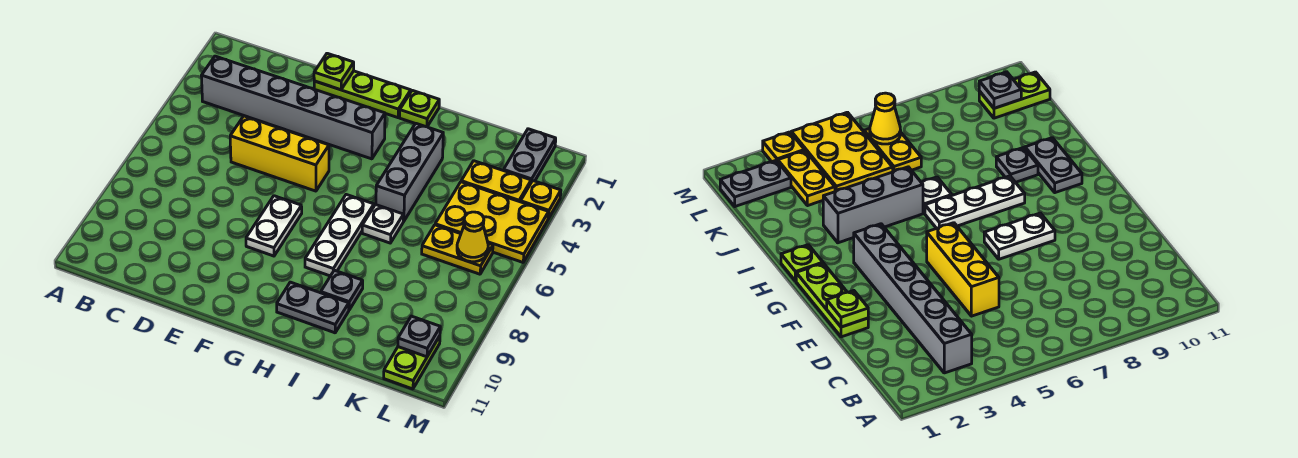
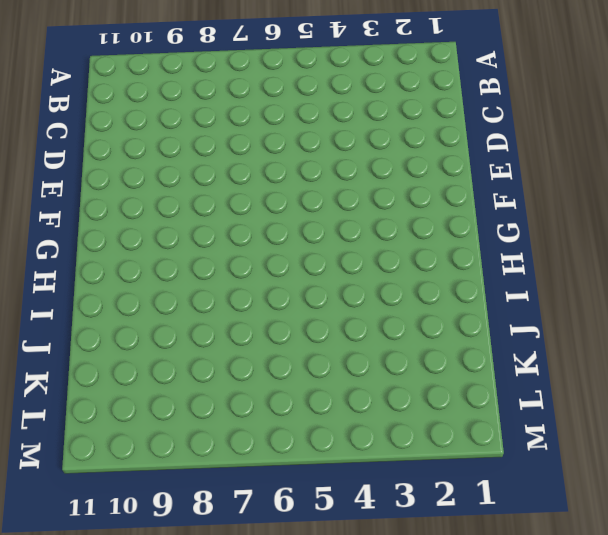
none -> grey brick B3:G3 level 1
none -> yellow brick D5:F5 level 1
none -> lime plate E1:G1 level 1

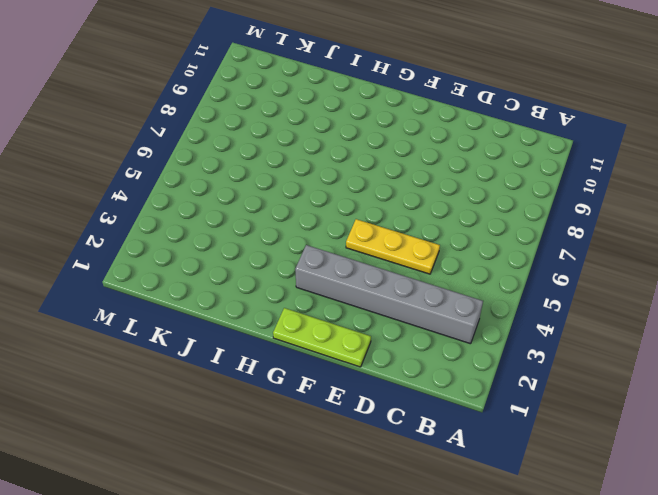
yellow plate D5:F5 level 1 -> yellow brick D5:F5 level 1
none -> white plate F7:F8 level 1
none -> lime plate H1 level 1
none -> white plate H6:H8 level 1

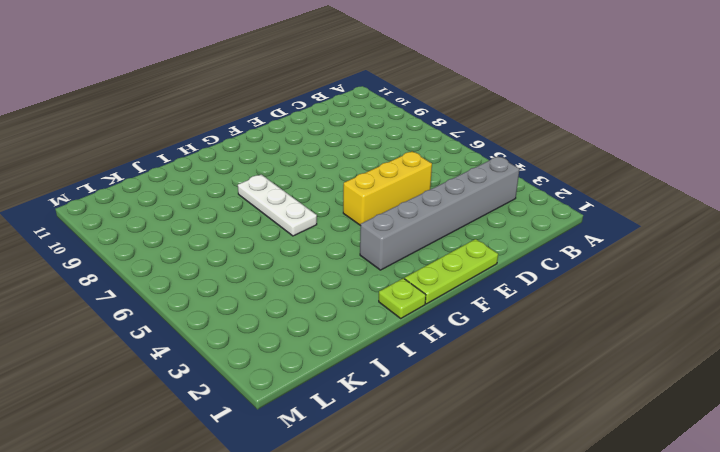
none -> white plate F7:F8 level 1
none -> grey plate H10:I10 level 1
none -> grey brick I3:I5 level 1

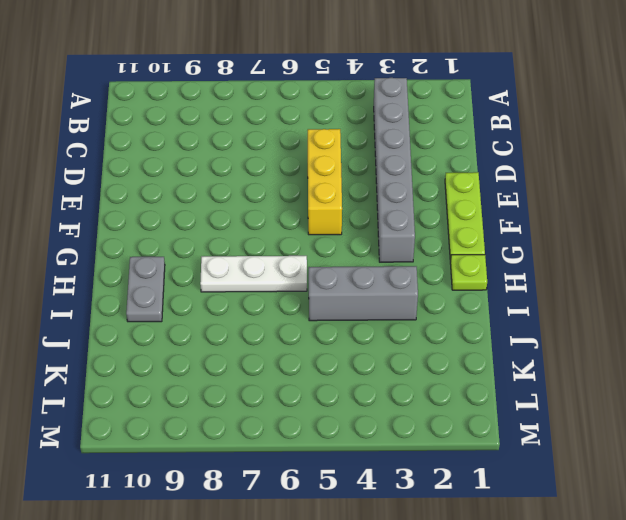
none -> white plate F7:F8 level 1
none -> white plate I6 level 1
none -> grey plate I9 level 1

